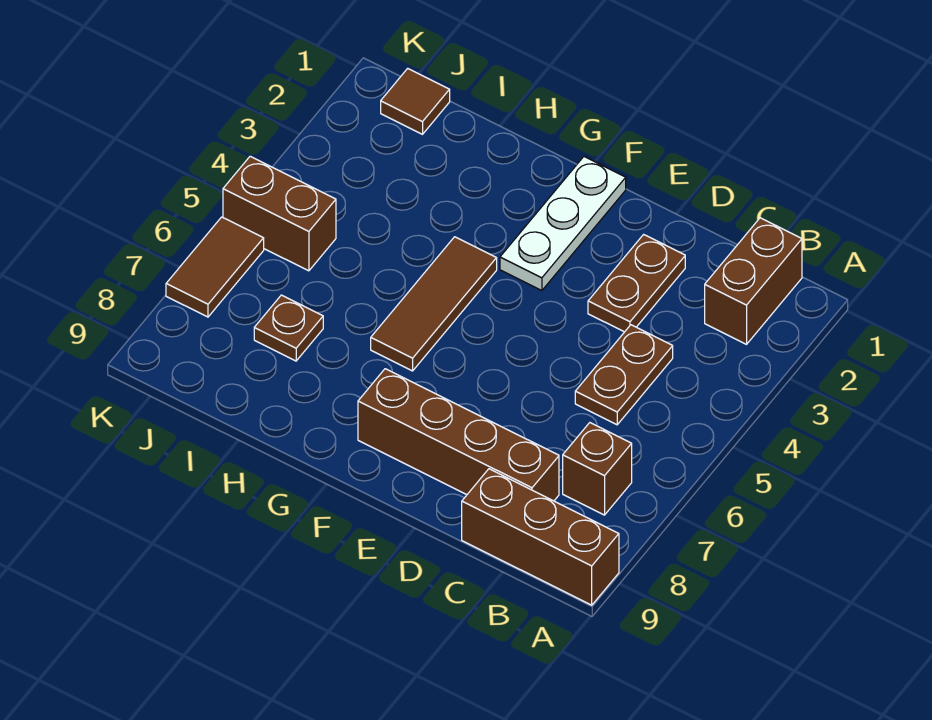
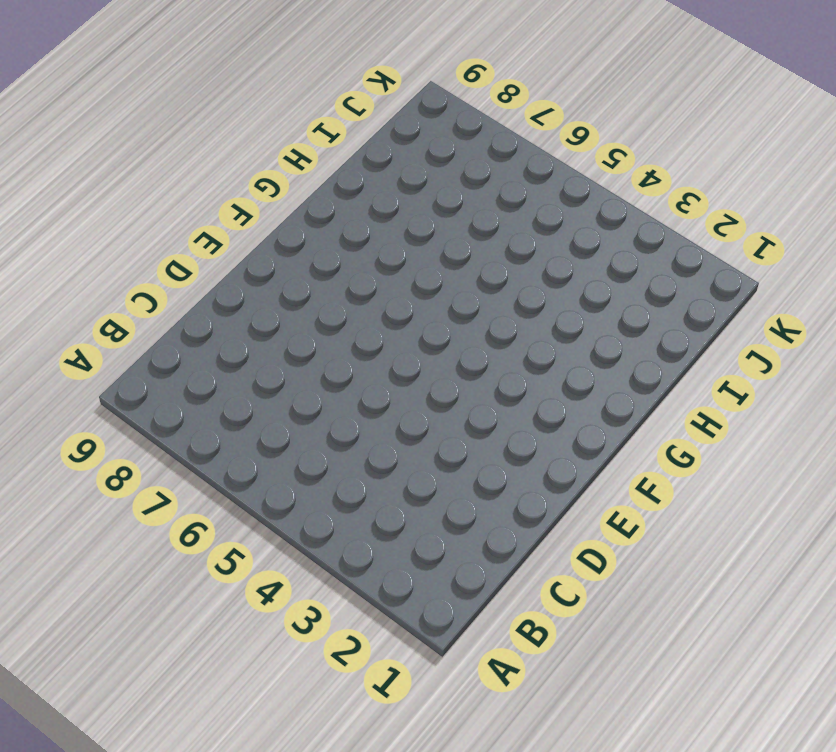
none -> brown brick A9:C9 level 1
none -> brown brick B1:B2 level 1
none -> brown brick B7 level 1

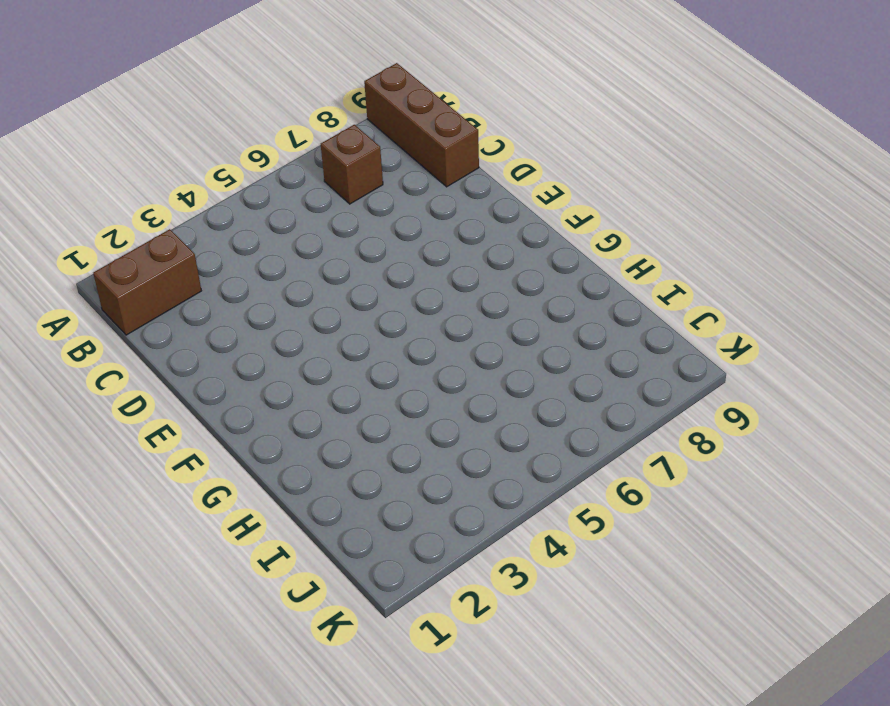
none -> brown plate C4:C5 level 1
none -> brown brick C8:F8 level 1
none -> brown plate D2:D3 level 1

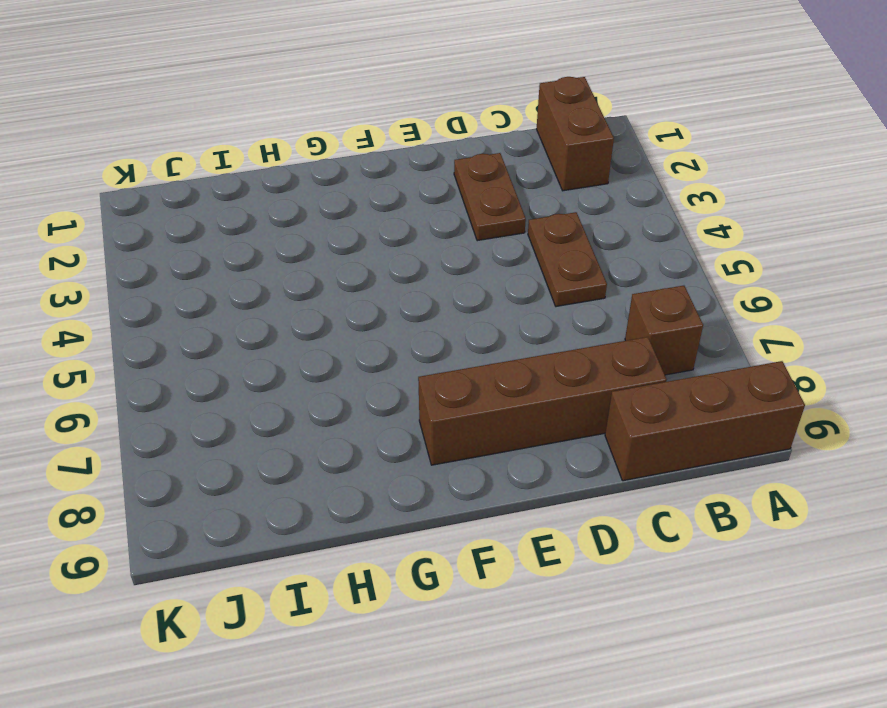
none -> white plate F1:F3 level 1
none -> brown tile G4:G6 level 1
none -> brown plate I7 level 1

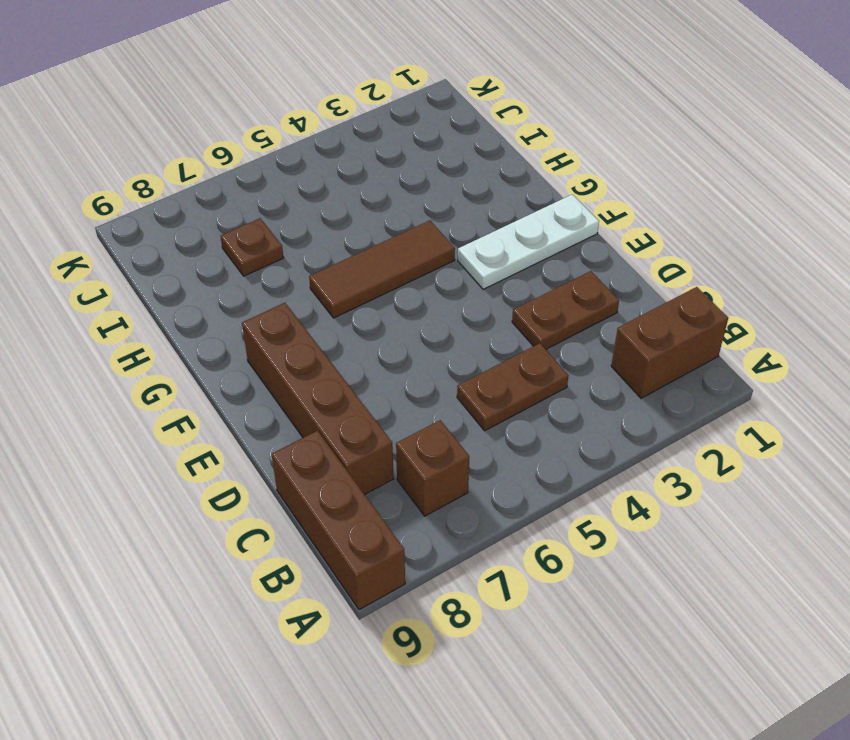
none -> brown tile J1 level 1
none -> brown brick J5:K5 level 1
none -> brown tile K6:K7 level 1

